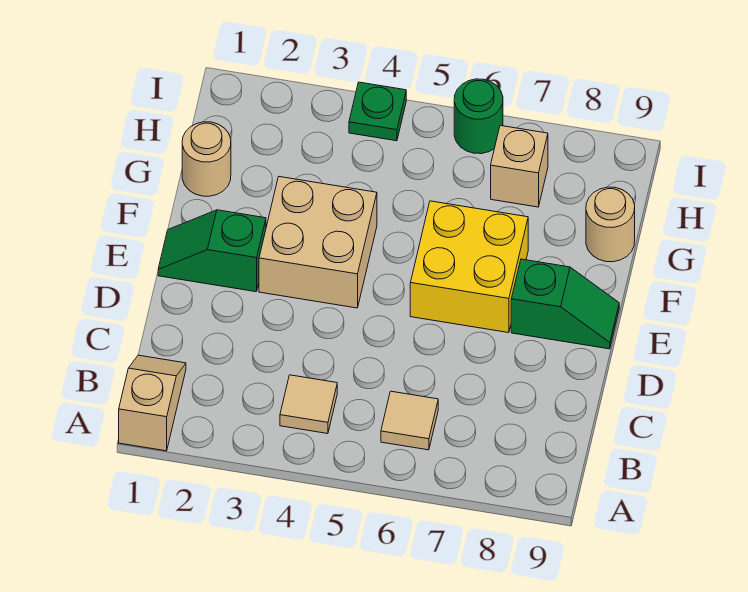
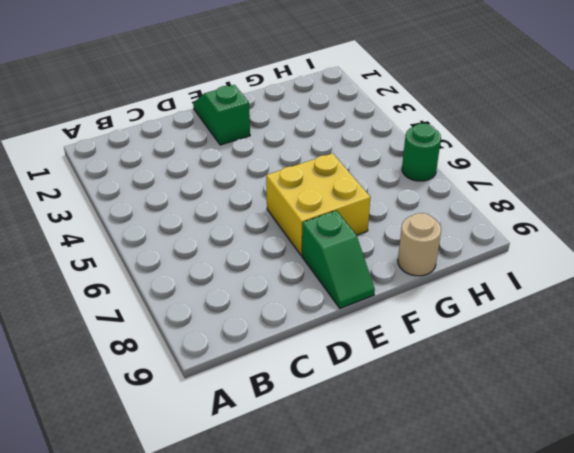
none -> tan slope A1:B1 level 1 top A
none -> tan tile B4 level 1
none -> tan tile B6 level 1

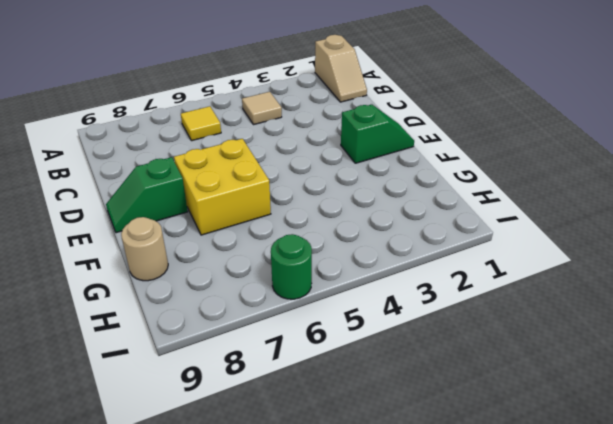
yellow tile B6 level 1 -> tan tile B6 level 1
none -> tan brick E3:F4 level 1
none -> tan round brick G1 level 1
none -> tan brick H7 level 1

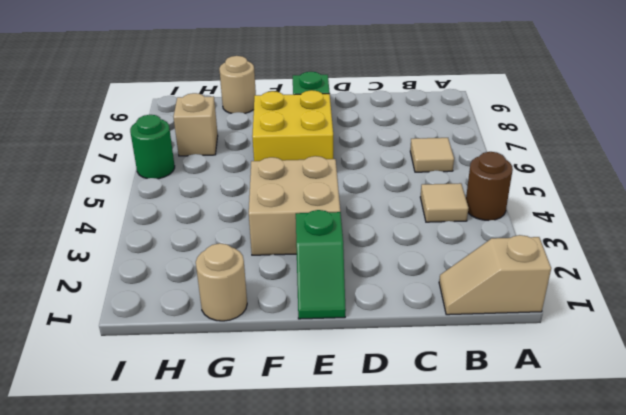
brown round brick A4 level 1 -> none
none -> green plate I4 level 1

